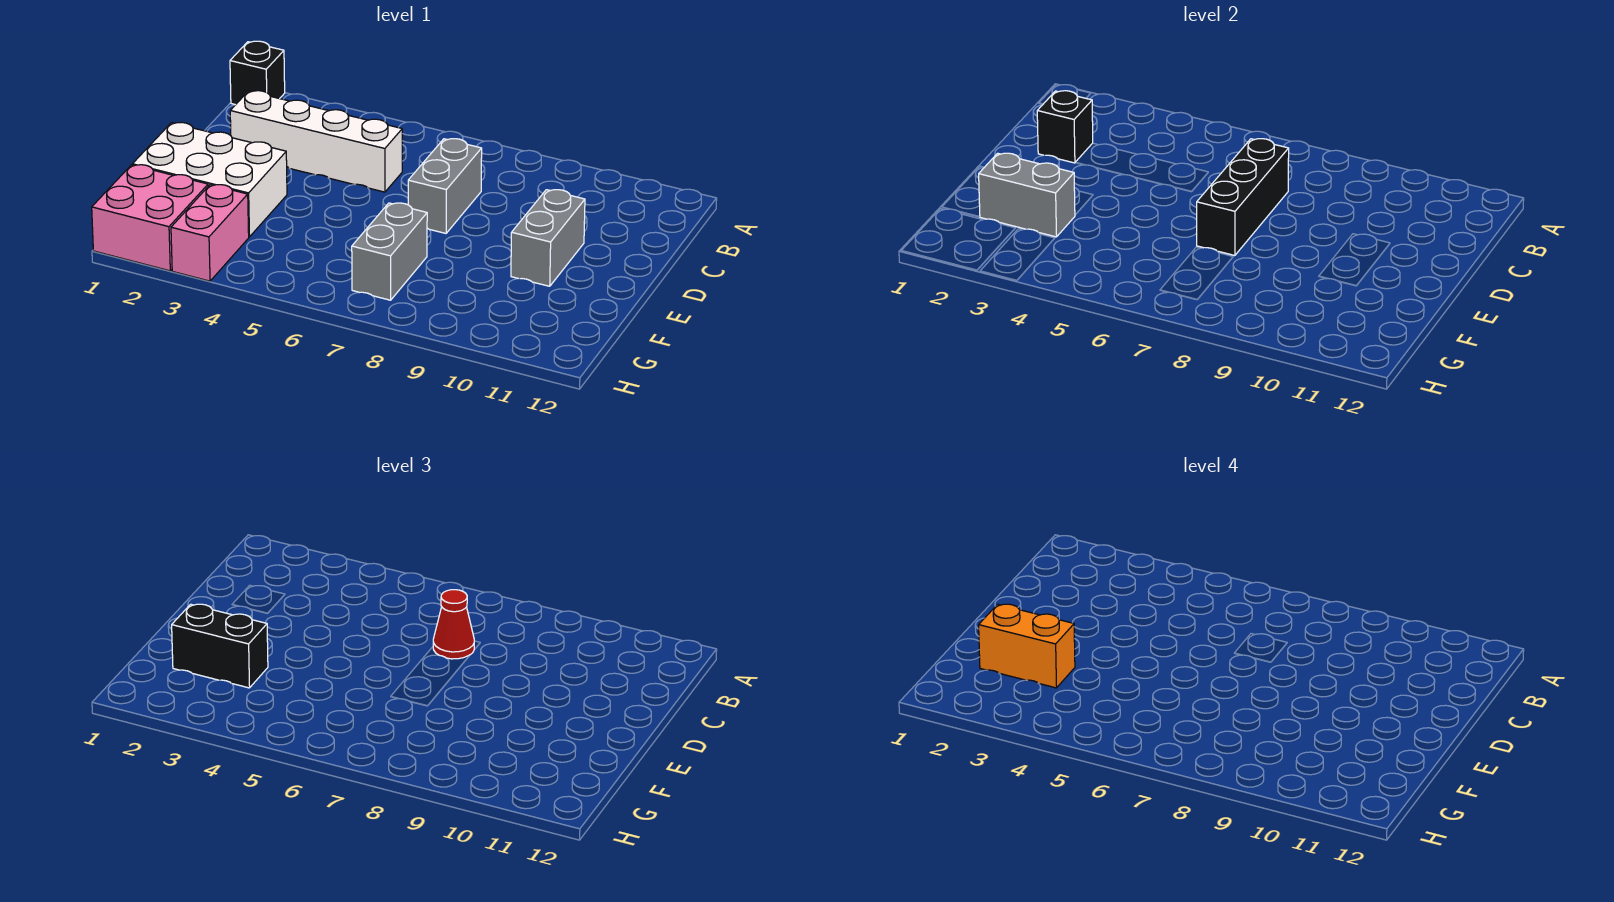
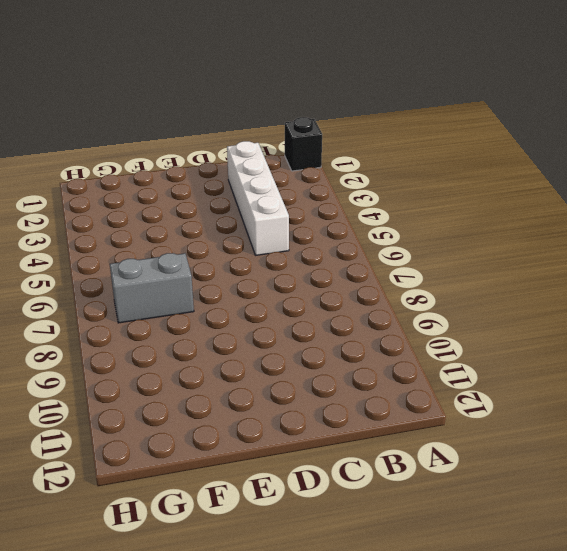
none -> grey brick C7:D7 level 1
none -> grey brick D10:E10 level 1
none -> white brick E1:F3 level 1

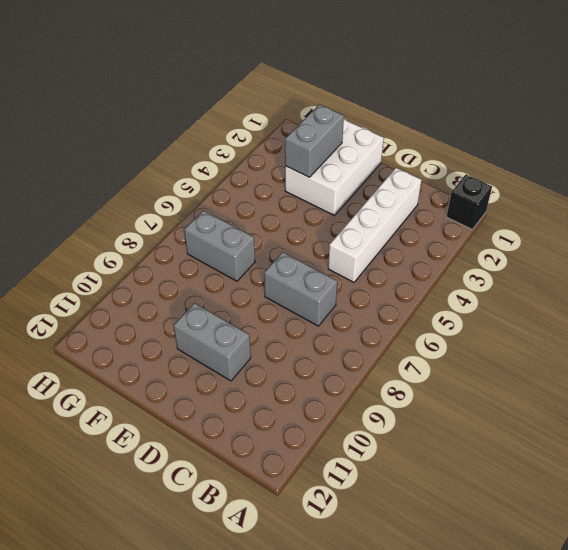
none -> pink brick G1:H2 level 1
none -> pink brick G3:H3 level 1
none -> black brick C2 level 2

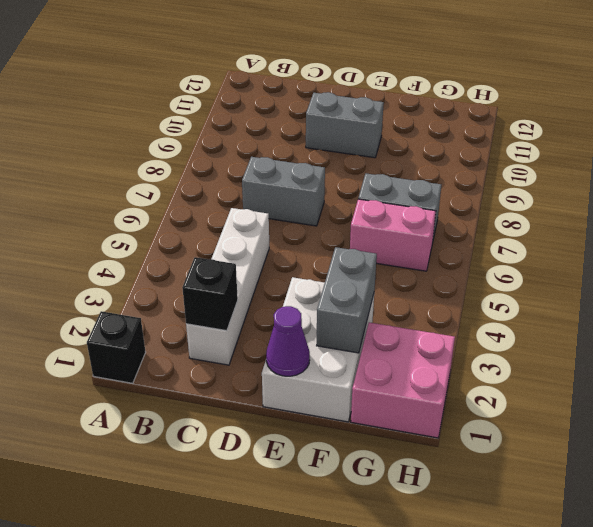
purple cone E1 level 2 -> none
pink brick F6:G6 level 1 -> pink brick G3:H3 level 1
none -> black brick C7:E7 level 2
none -> red cone C7 level 3
none -> black brick F2:F3 level 3

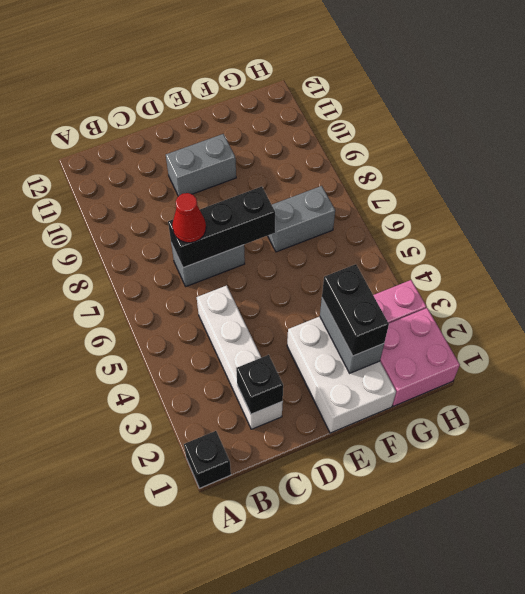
none -> orange brick F2:F3 level 4

